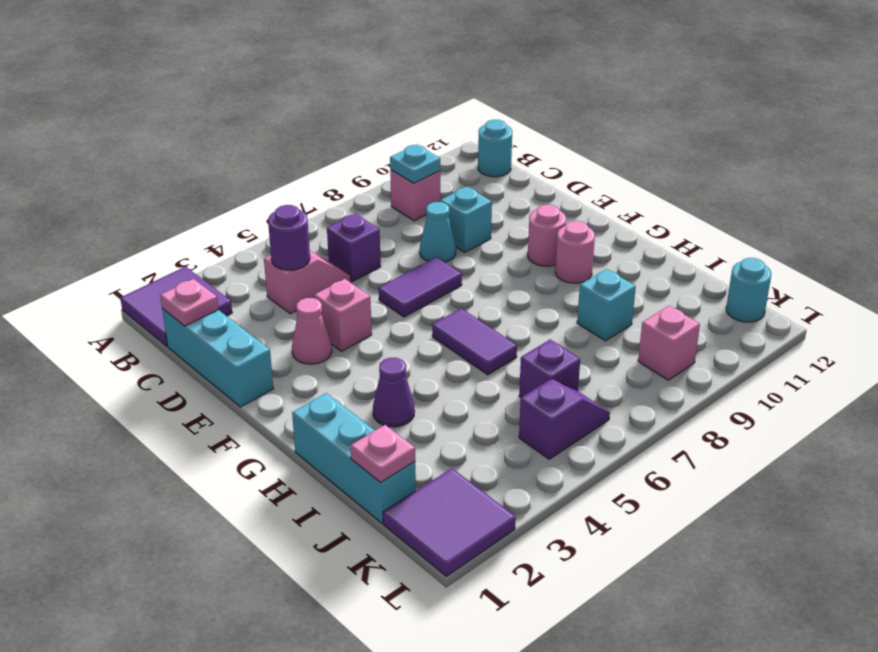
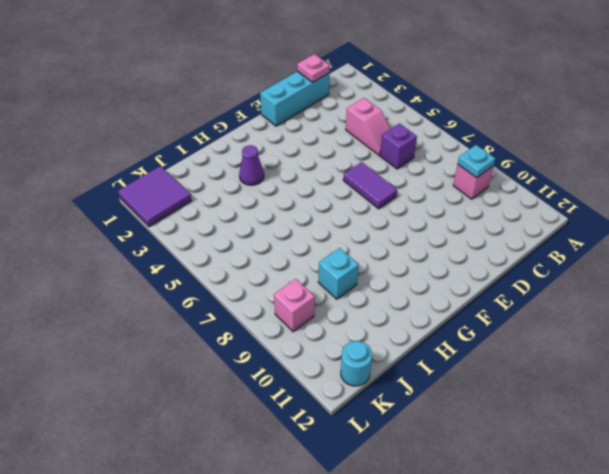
none -> purple tile A1:B2 level 1
none -> cyan round brick B12 level 1
none -> cyan cone D8 level 1

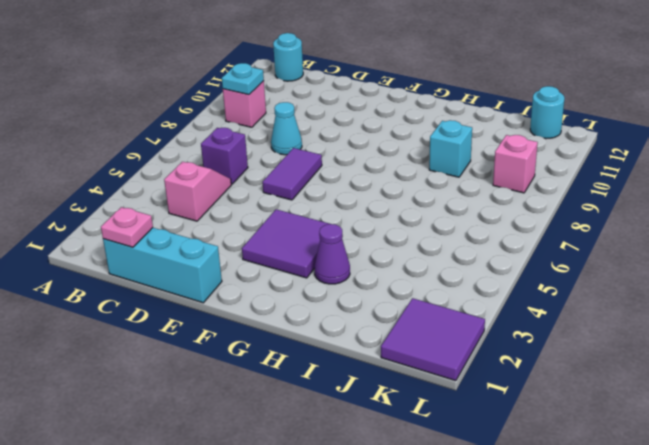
purple tile F3:G4 level 1 -> purple tile A1:B2 level 1
none -> cyan brick D9 level 1
none -> pink cone E3 level 1
none -> pink brick E4 level 1

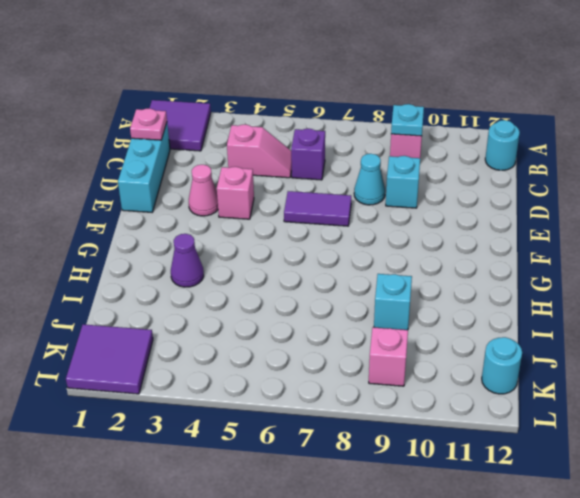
none -> pink round brick F10 level 1
none -> purple tile G6:H6 level 1
none -> pink round brick G10 level 1

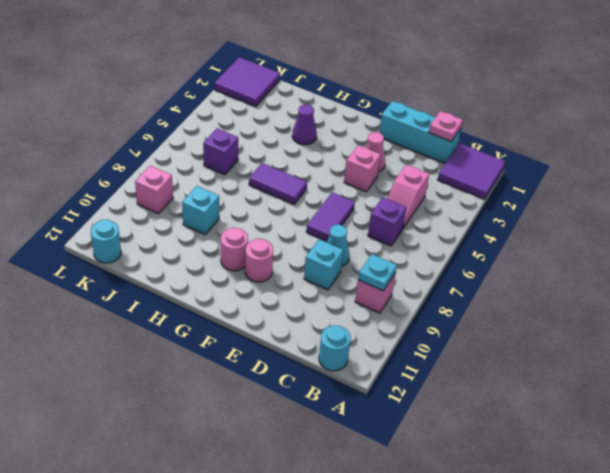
none -> cyan brick H1:J1 level 1
none -> purple slope K5:K6 level 1 top 5
none -> purple round brick C4 level 2

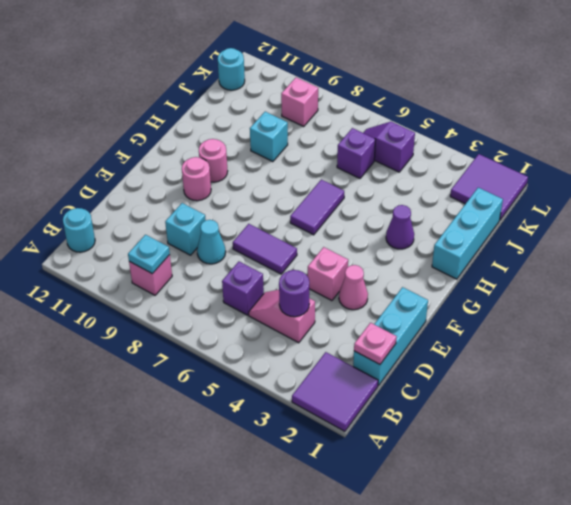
none -> pink plate J1 level 2

